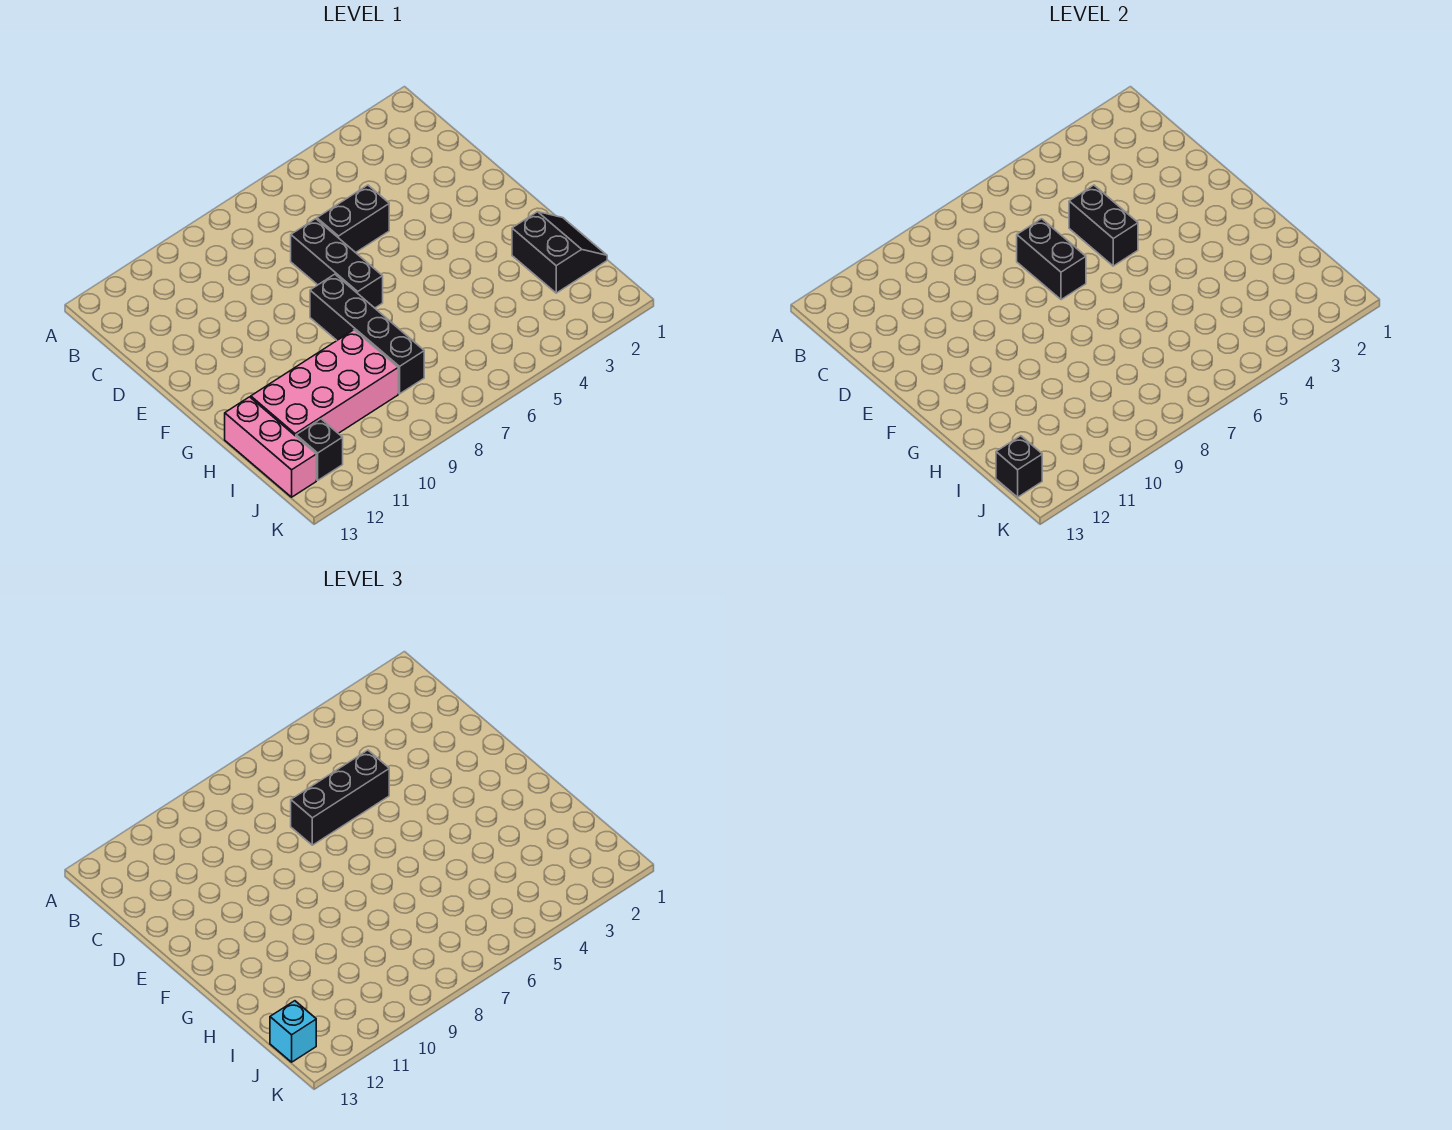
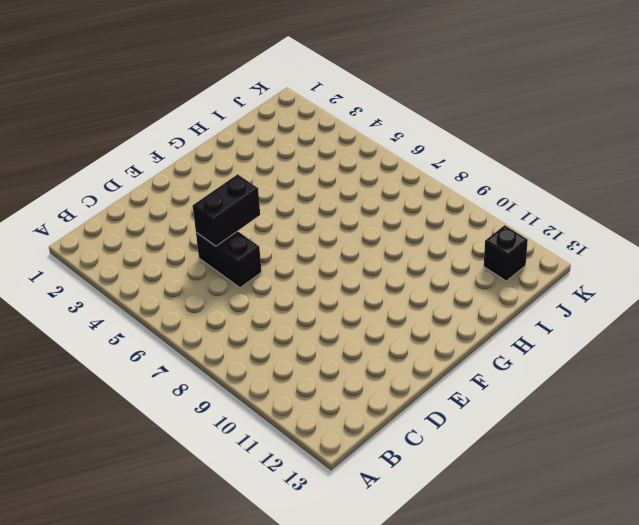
none -> black brick D7:F7 level 1
none -> black brick F8:I8 level 1
none -> black slope H1:I2 level 1 top 2

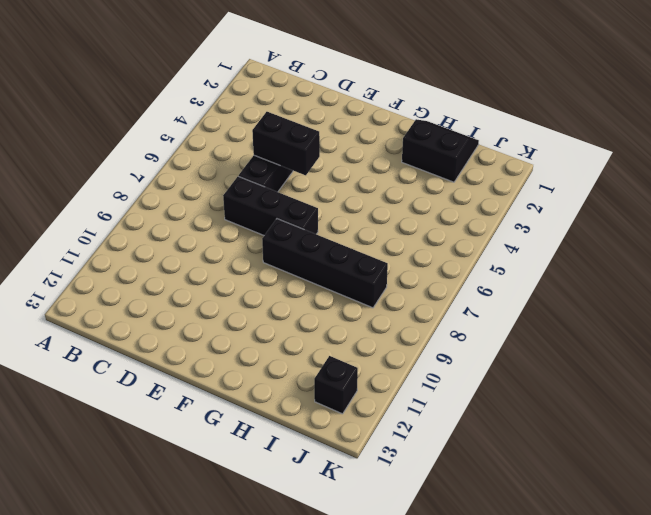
none -> pink brick H9:I12 level 1
none -> pink brick H13:J13 level 1
none -> black brick D7:E7 level 2

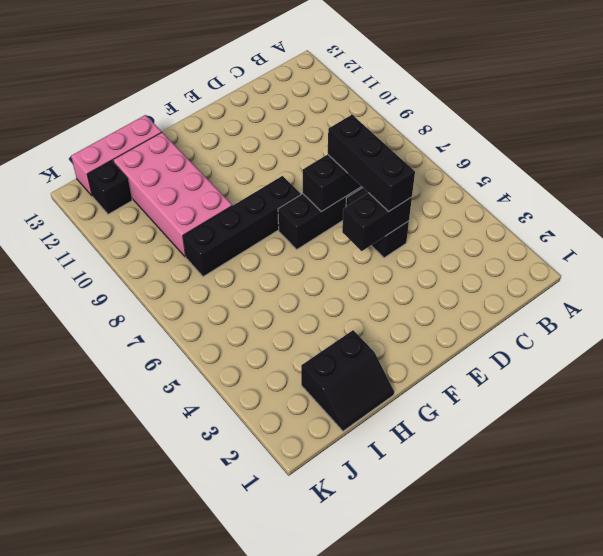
none -> black brick J13 level 2
none -> cyan brick J13 level 3

